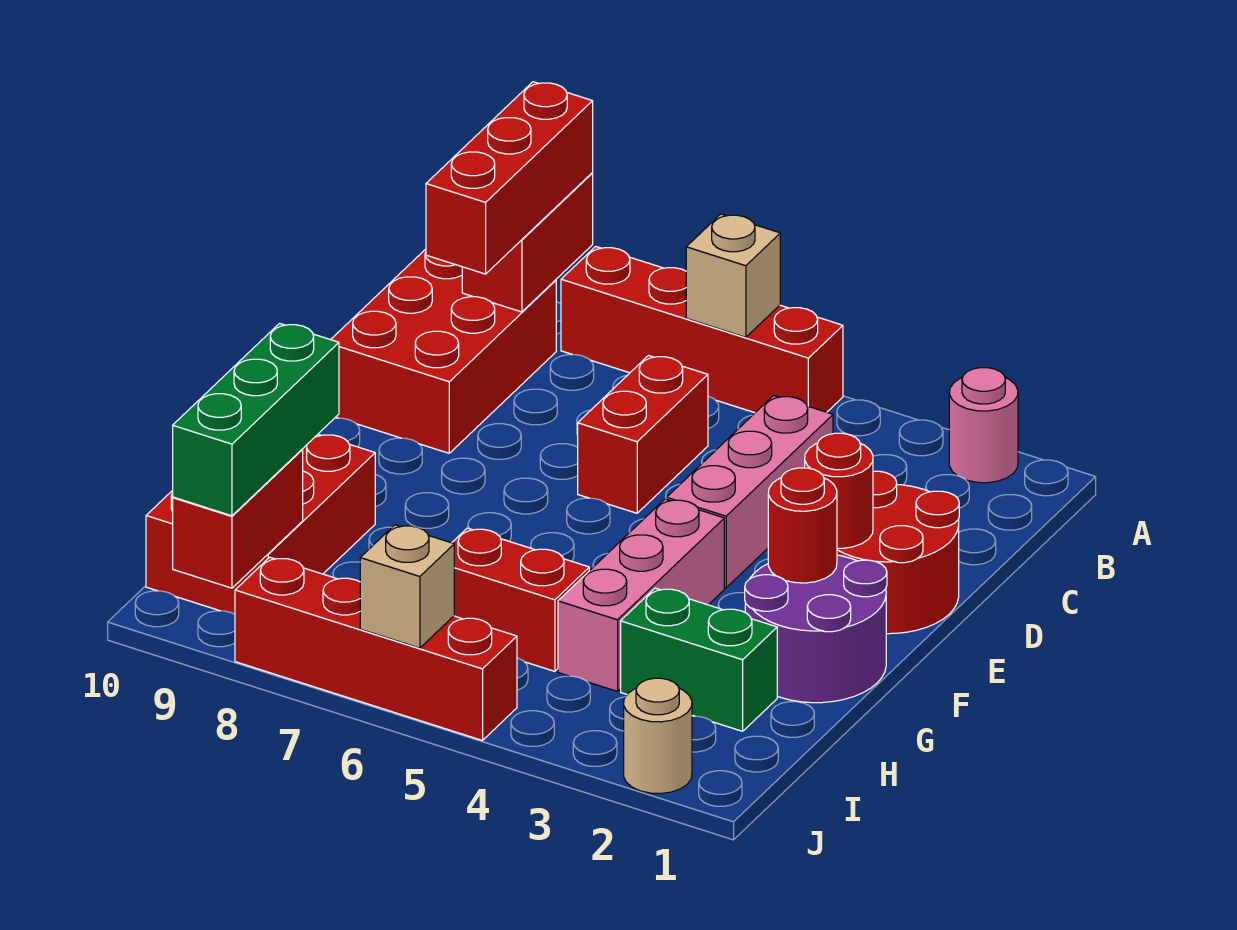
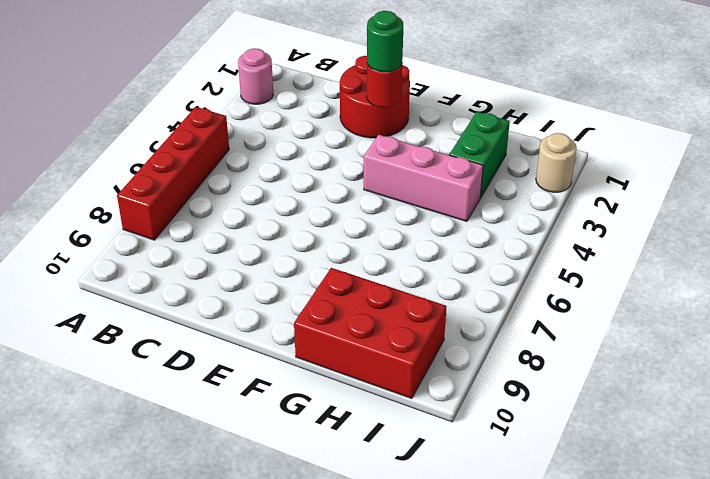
green round brick E2 level 3 -> none
none -> red brick B9:D10 level 1
none -> pink brick C4:E4 level 1
none -> red brick C6:D6 level 1

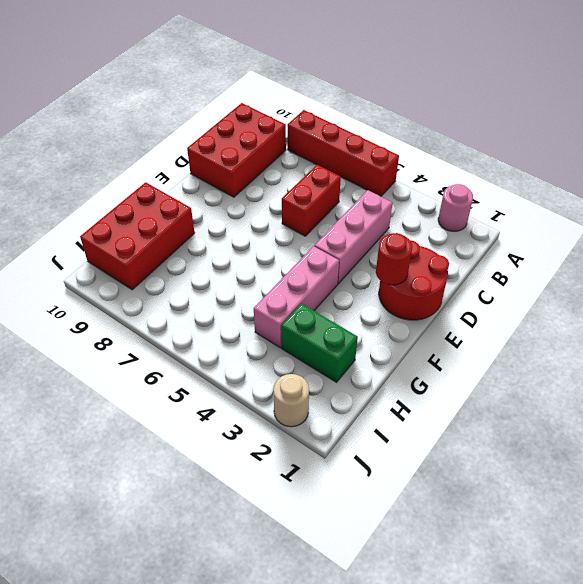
none -> purple round brick F1:G2 level 1
none -> red brick H5:H6 level 1
none -> red brick J5:J8 level 1

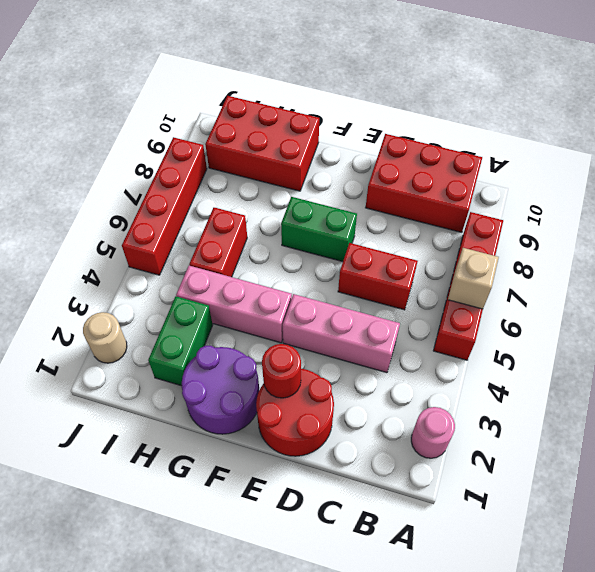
green brick E7:F7 level 1 -> none
none -> red brick A9:B9 level 2
none -> red round brick F2 level 2
none -> red brick I9:J9 level 2

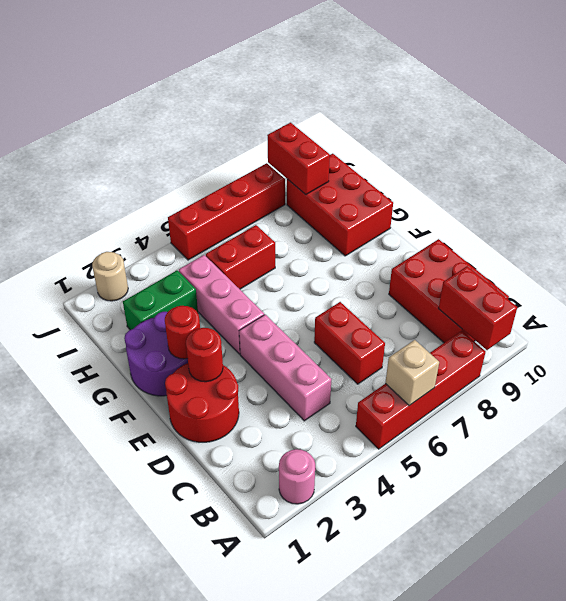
none -> tan brick J6 level 2
none -> red brick A9:C9 level 3
none -> green brick H9:J9 level 3

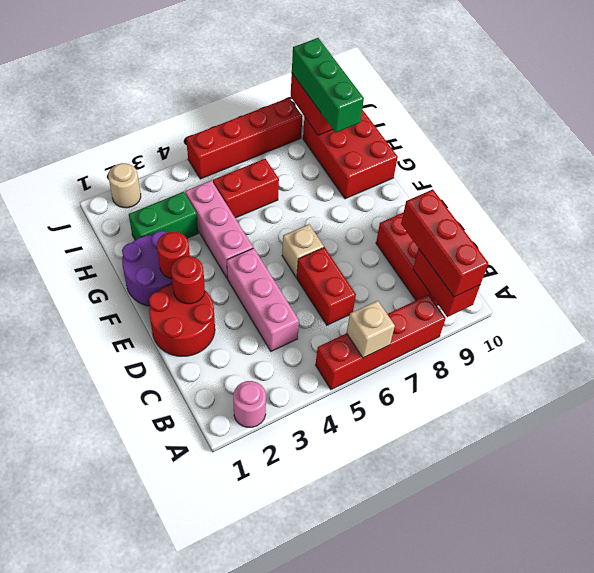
tan brick E6 level 1 -> tan brick J6 level 2

